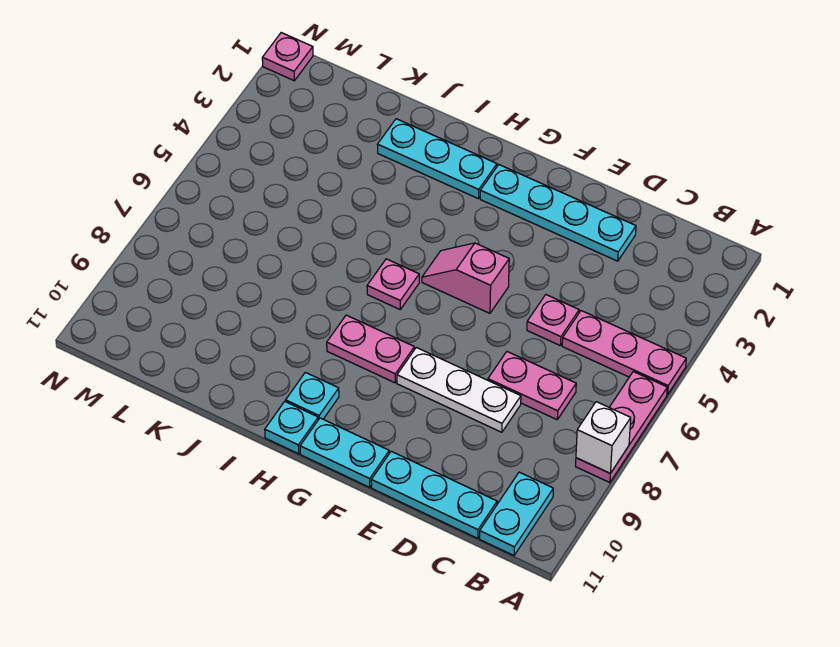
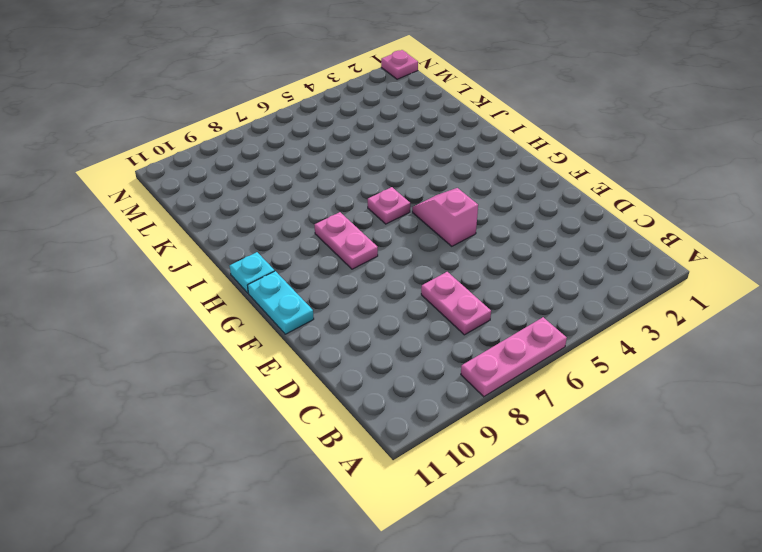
none -> pink plate A5:C5 level 1
none -> cyan plate B10:B11 level 1
none -> cyan plate C11:E11 level 1

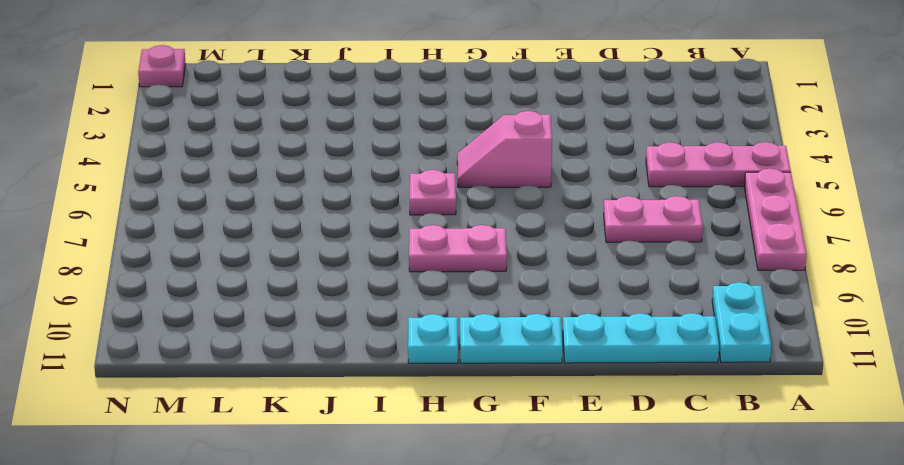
none -> cyan plate D2:G2 level 1
none -> pink plate D5 level 1
none -> white plate D8:F8 level 1

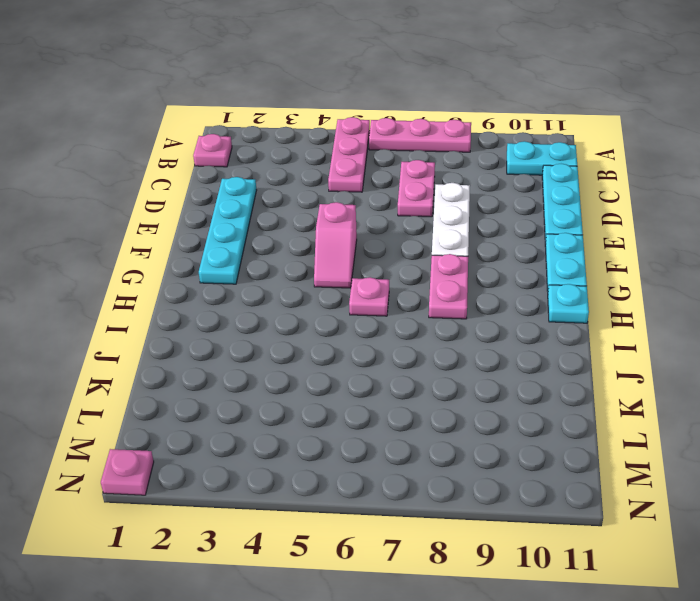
pink plate B1 level 1 -> pink plate D5 level 1
none -> cyan plate H2:J2 level 1
none -> cyan plate H10 level 1
none -> white brick A8 level 2

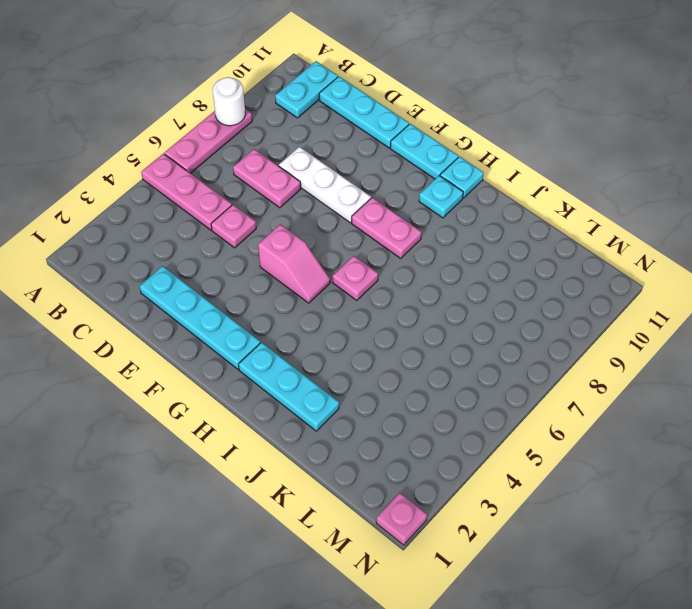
white round brick A8 level 2 -> white brick A8 level 2

